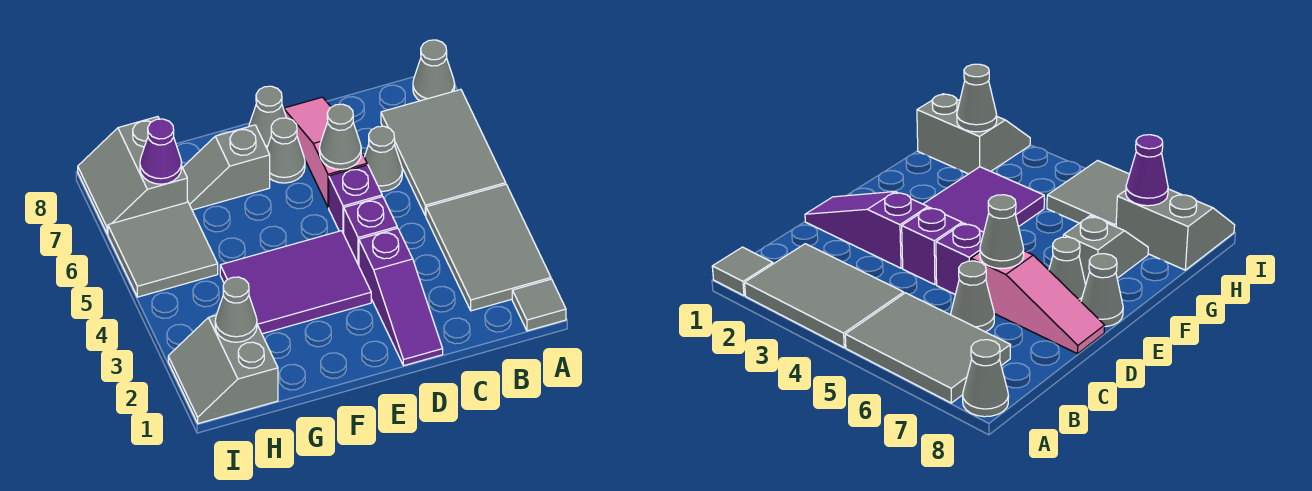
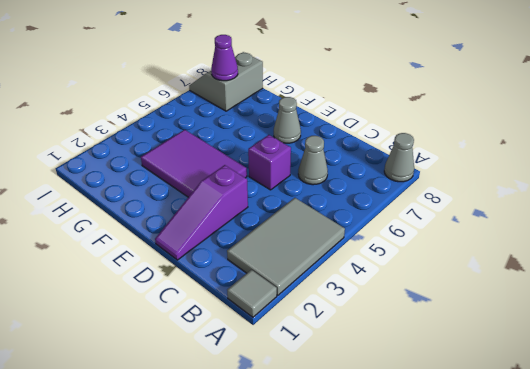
none -> grey tile A5:B7 level 1
none -> purple brick D4 level 1
none -> pink slope D6:D8 level 1 top 6

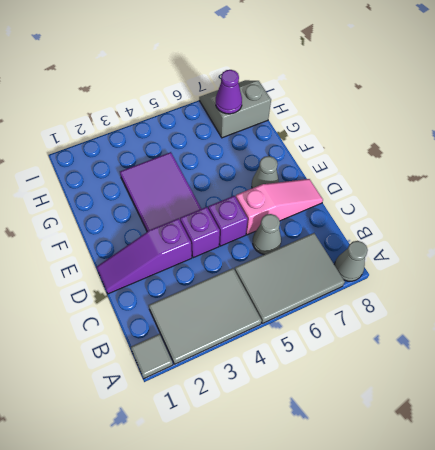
none -> grey cone E8 level 1
none -> grey slope F7:G7 level 1 top F
none -> grey slope H1:I2 level 1 top H

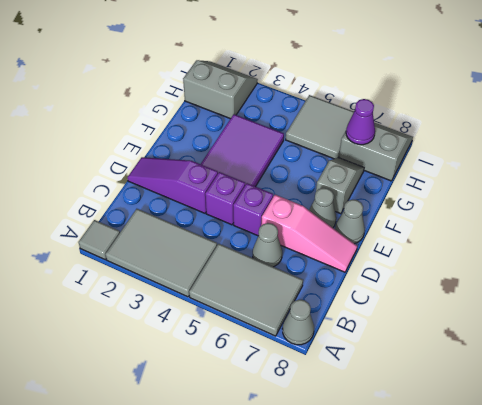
none -> grey cone D6 level 2
none -> grey cone H2 level 2

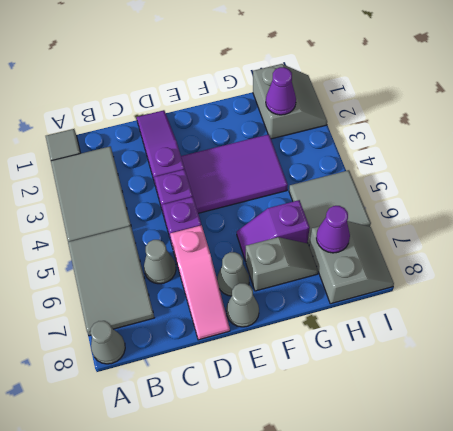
purple slope F6:G6 level 1 top G -> none
purple cone H2 level 2 -> grey cone H2 level 2
none -> grey cone D6 level 2

